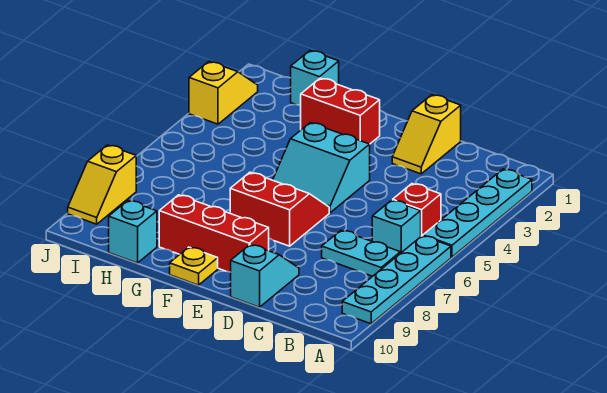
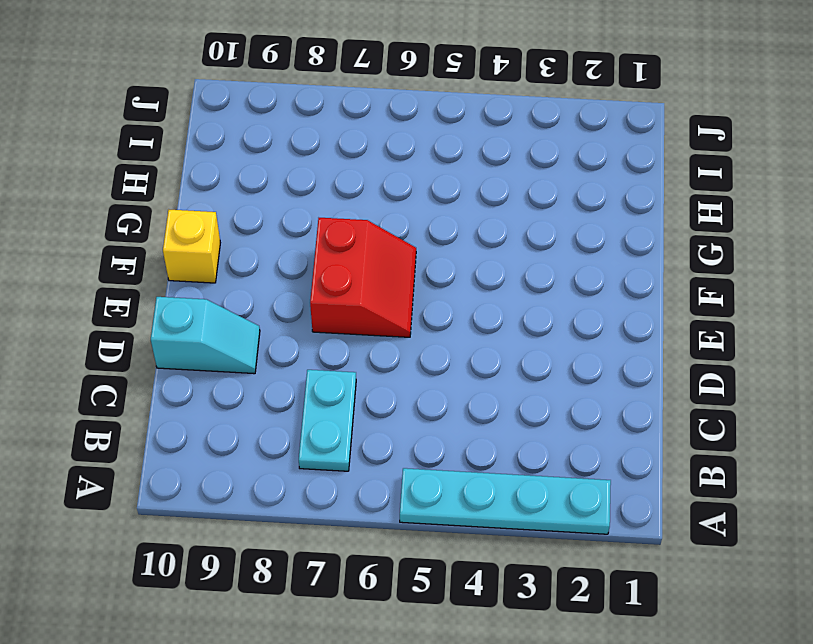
yellow brick F10 level 1 -> yellow plate F10 level 1
none -> cyan plate A6:A9 level 1
none -> red brick B5 level 1
none -> cyan brick B6 level 1

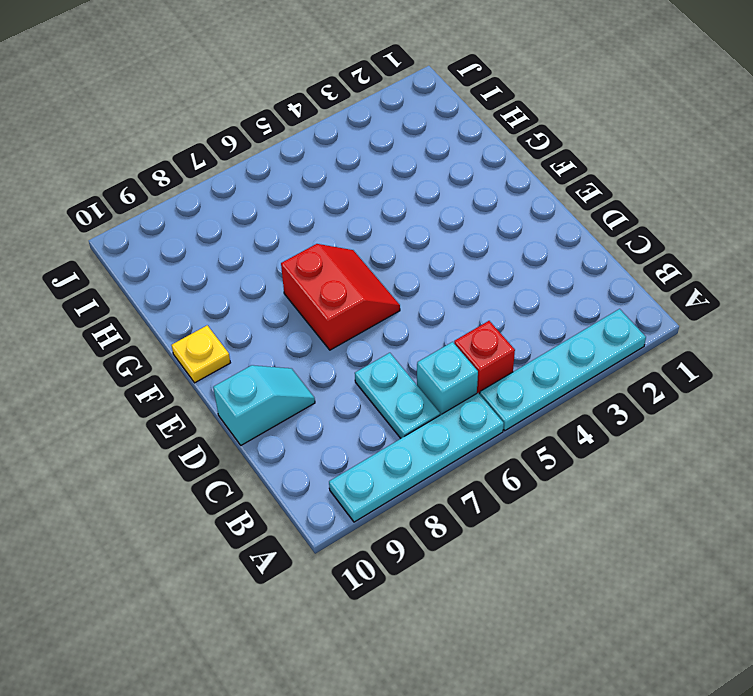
none -> yellow slope D1:D2 level 1 top 1
none -> cyan slope E4:F5 level 1 top 4
none -> red brick E9:G9 level 1

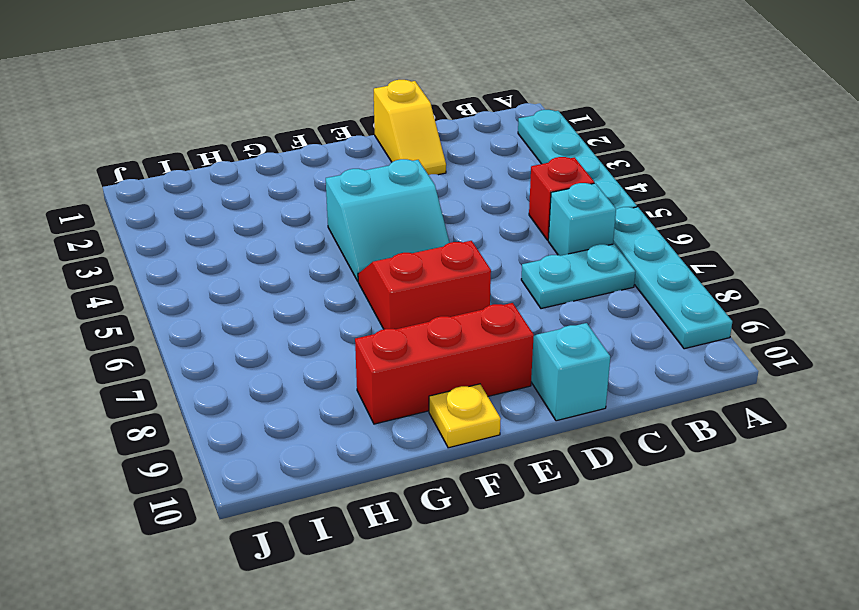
none -> red brick F2:G2 level 1
none -> cyan brick H1 level 1
none -> cyan brick H10 level 1

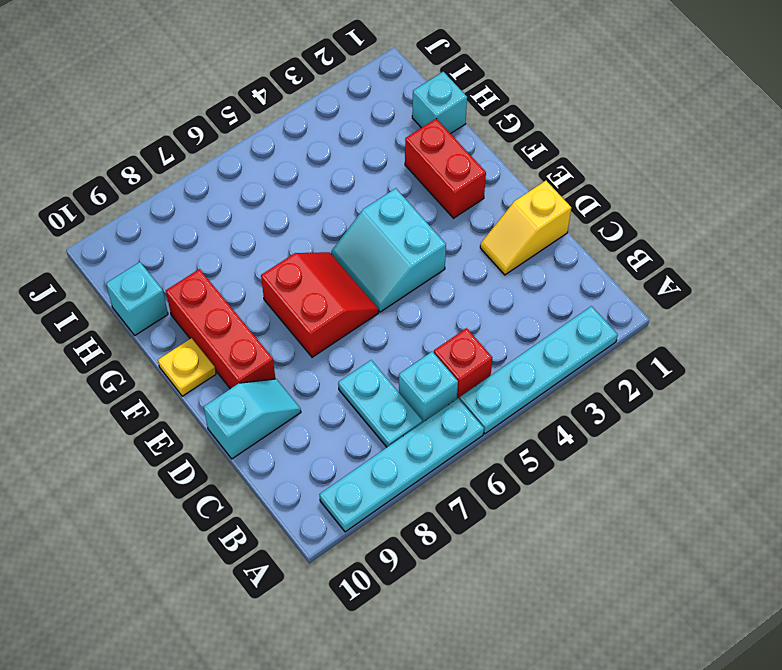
none -> yellow slope J2:J3 level 1 top 3
none -> yellow slope J8:J9 level 1 top 8

